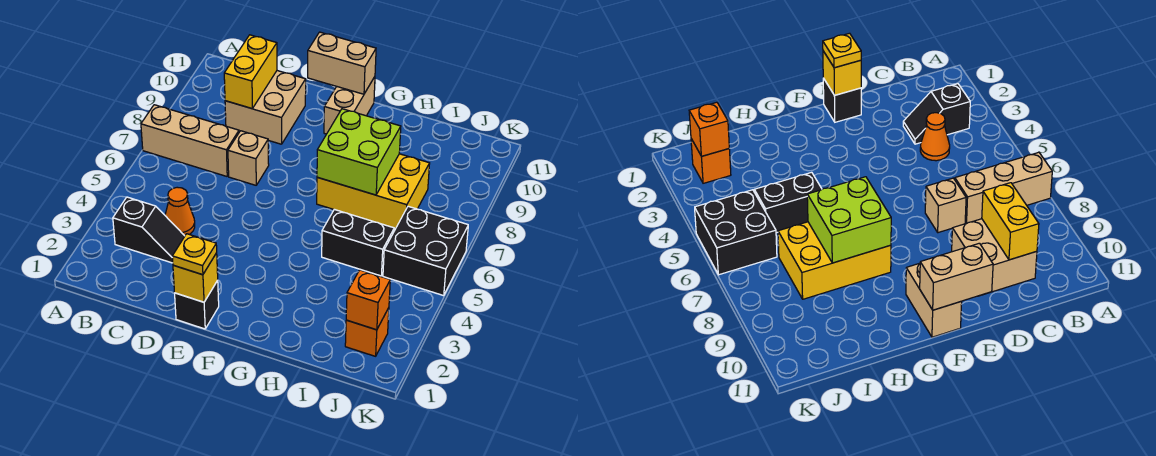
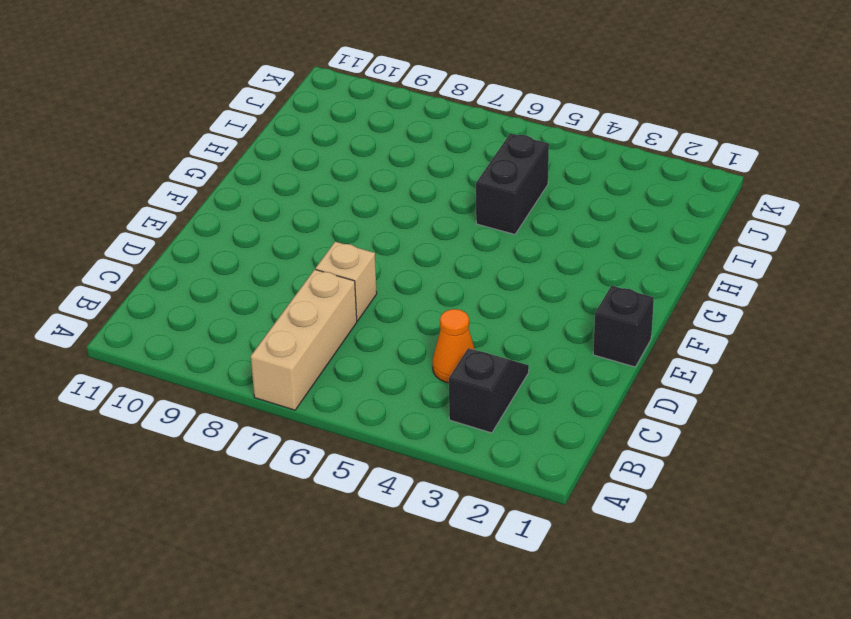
none -> tan brick C9:D10 level 1
none -> tan brick F10:F11 level 1
none -> yellow brick G7:I8 level 1

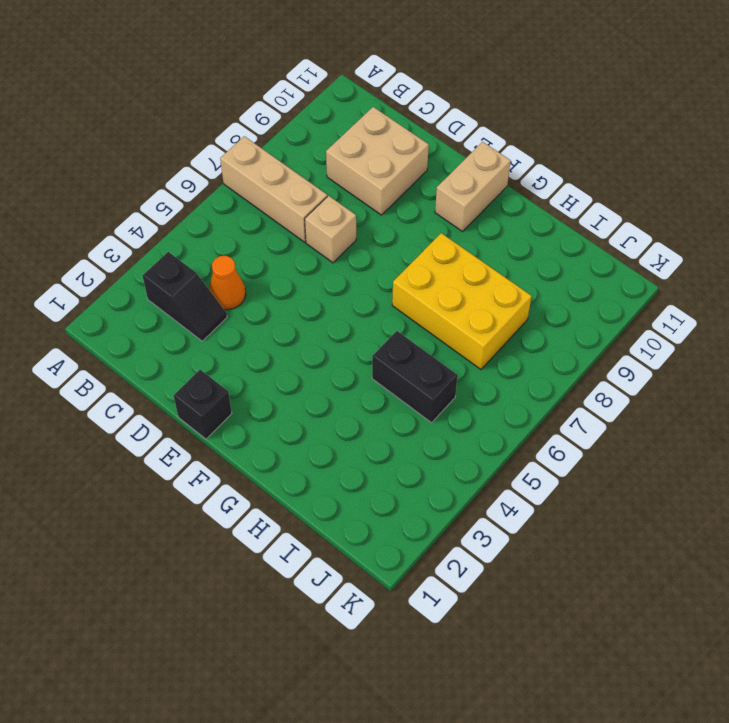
none -> orange brick J2 level 1
none -> black brick J5:K6 level 1
none -> yellow brick C9:C10 level 2

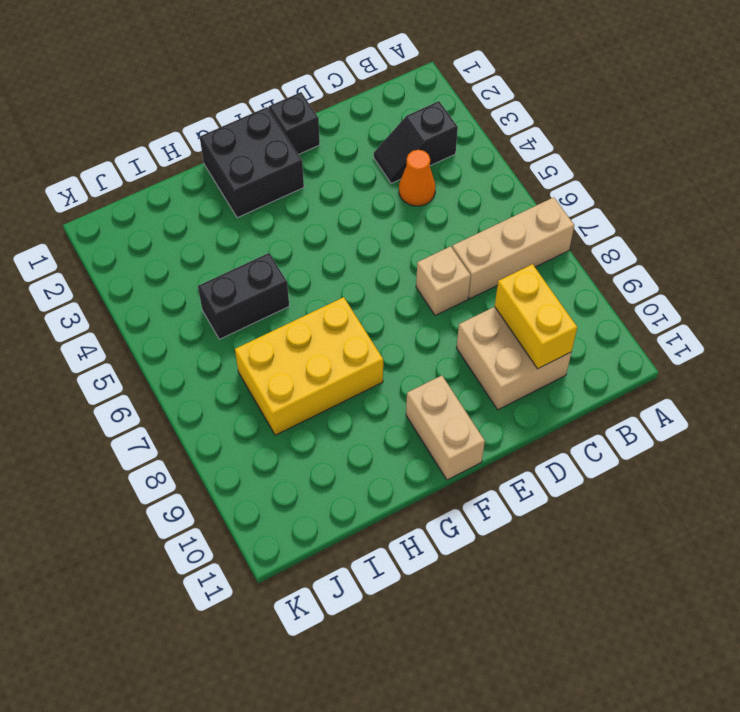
black brick F1:G2 level 1 -> black brick J5:K6 level 1
none -> orange brick J2 level 1
none -> yellow brick E1 level 2
none -> tan brick E11:F11 level 2

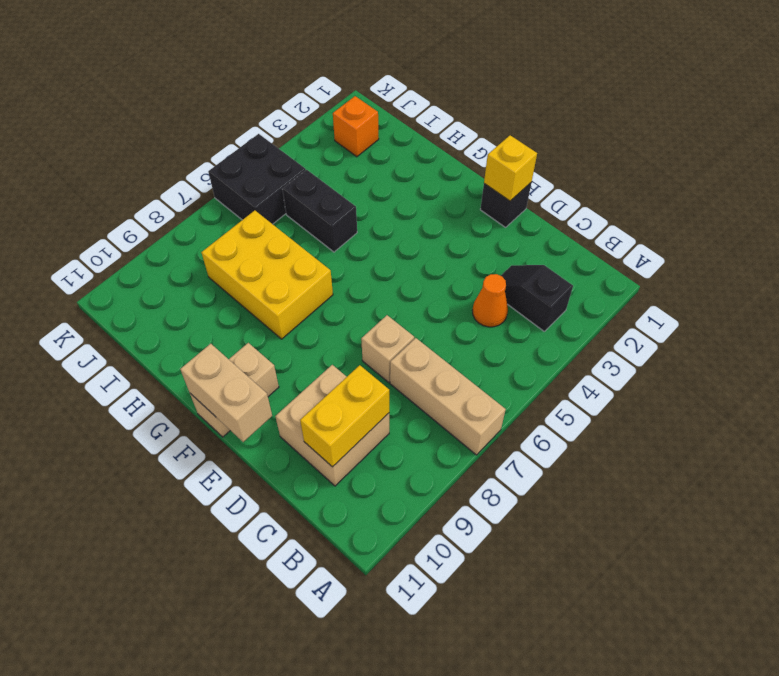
none -> lime brick G7:H8 level 2
none -> orange brick J2 level 2
none -> yellow plate E1 level 3

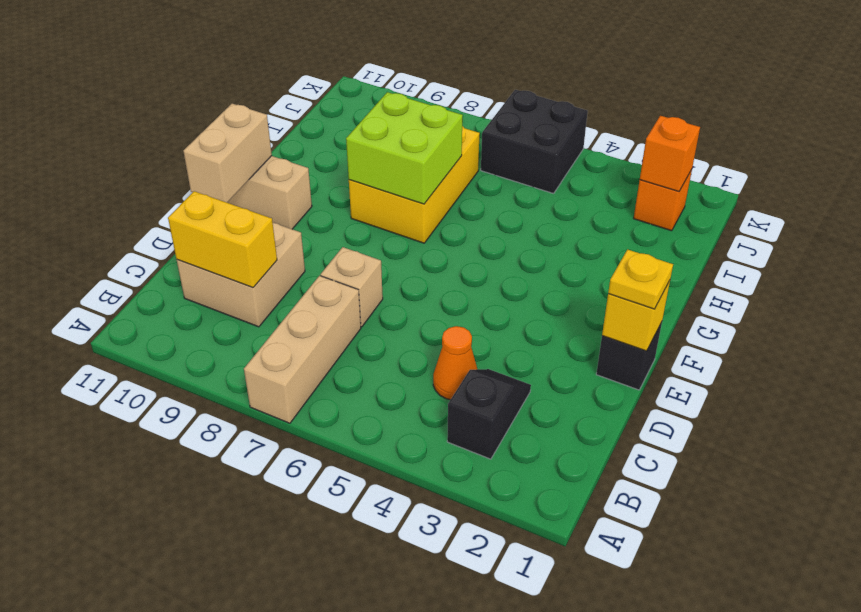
none -> black brick H5:I5 level 1

